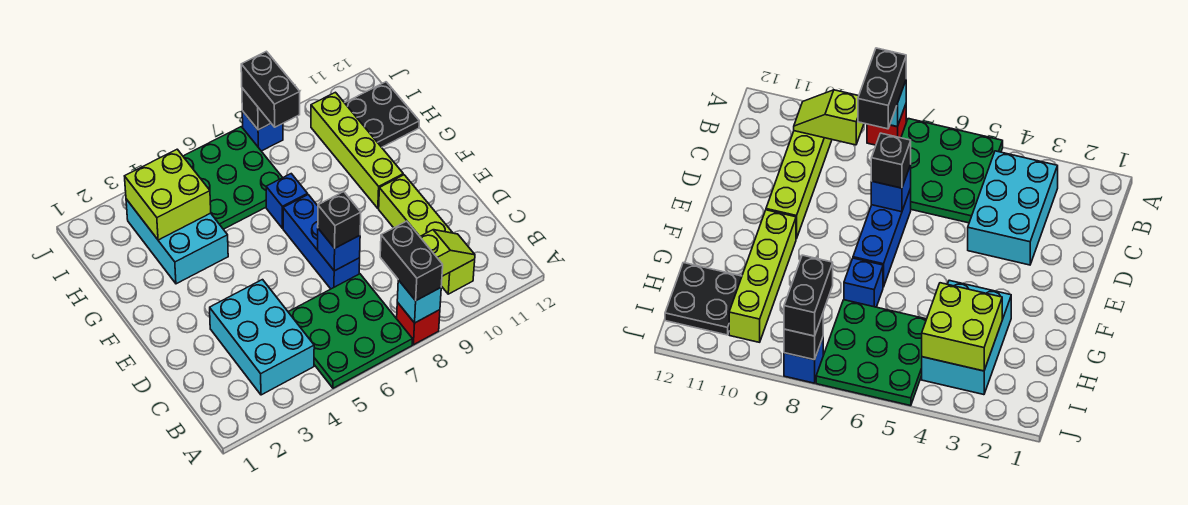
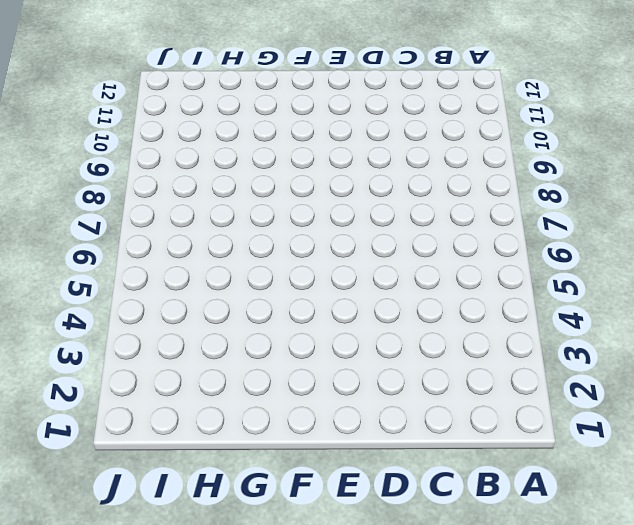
none -> green plate A5:C7 level 1
none -> red brick A8 level 1
none -> cyan brick B3:D4 level 1

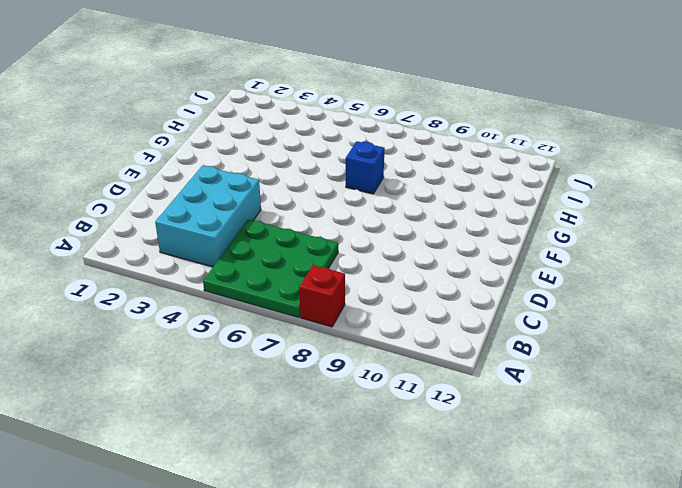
none -> lime brick B10:E10 level 1
none -> blue brick D7:F7 level 1
none -> lime brick F10:I10 level 1

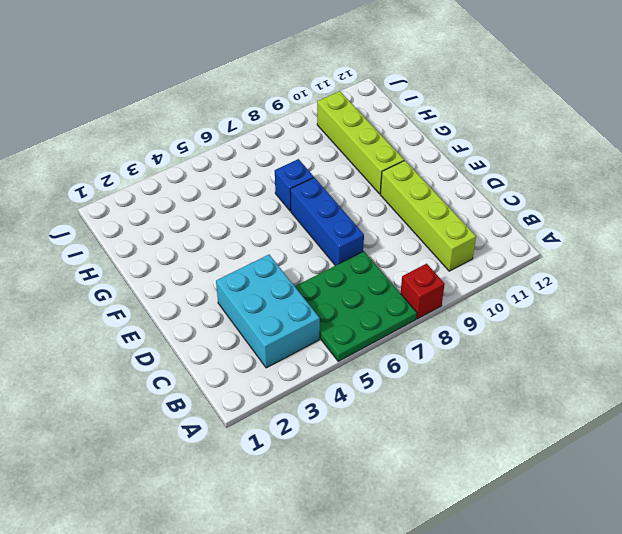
none -> cyan brick G3:I4 level 1
none -> green plate H5:J7 level 1
none -> black plate H11:I12 level 1

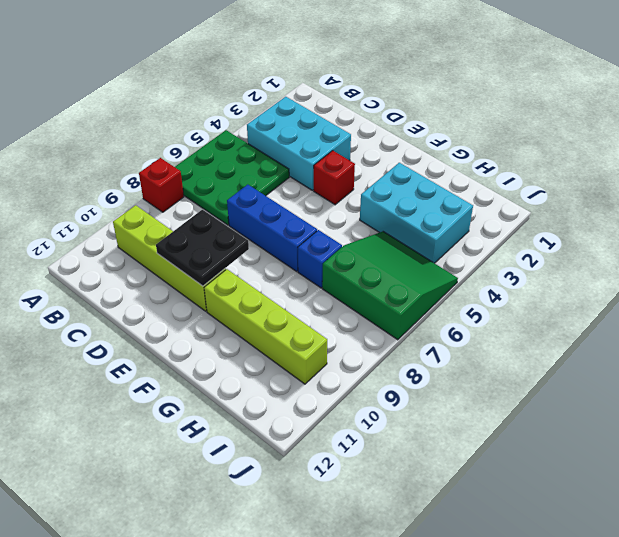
black plate D9:E10 level 2 -> black plate H11:I12 level 1
red brick E4 level 1 -> none
green slope H5:J7 level 1 top 7 -> green plate H5:J7 level 1
none -> blue brick J8 level 1
none -> cyan brick A8 level 2
none -> lime slope B9:B10 level 2 top 9

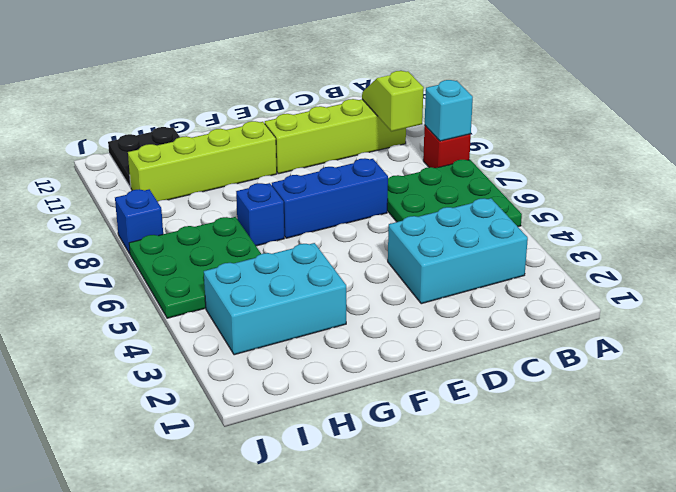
none -> blue brick D7 level 2
none -> lime brick H3:I4 level 2
none -> black brick J8 level 2

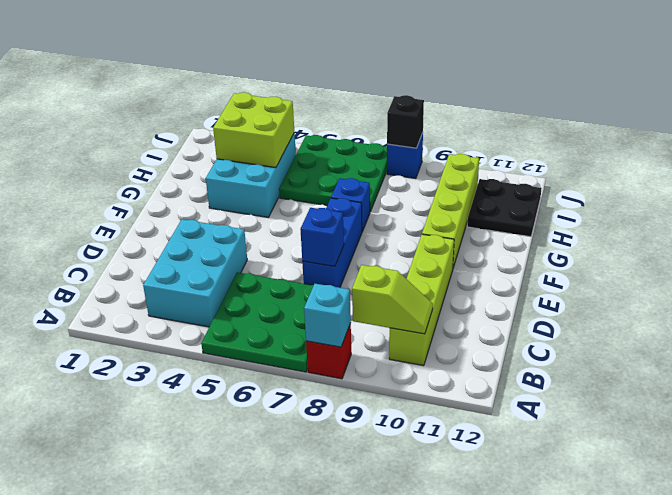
none -> black brick A8:B8 level 3
none -> black brick D7 level 3
none -> black brick I8:J8 level 3

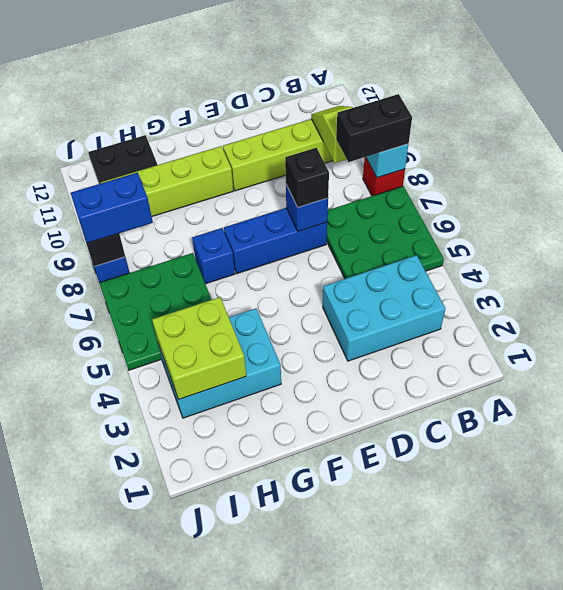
blue brick I8:J8 level 3 -> black brick I8:J8 level 3

